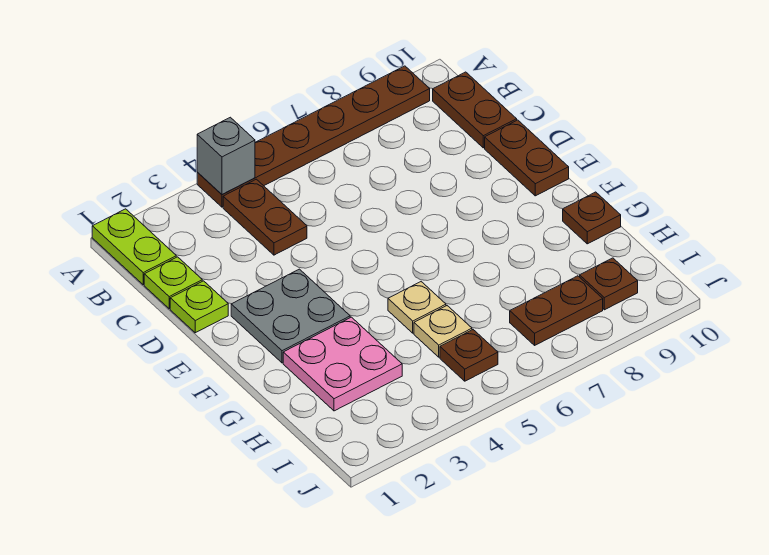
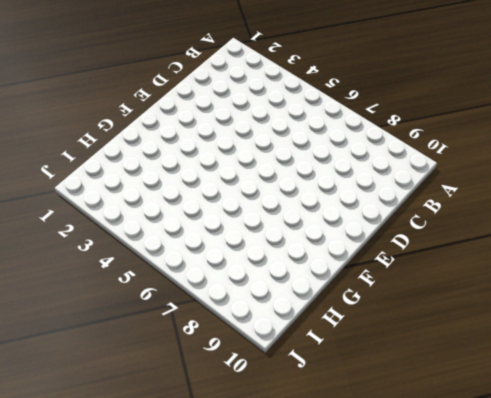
none -> lime plate A1:B1 level 1
none -> brown plate A4:A9 level 1
none -> brown plate B4:C4 level 1

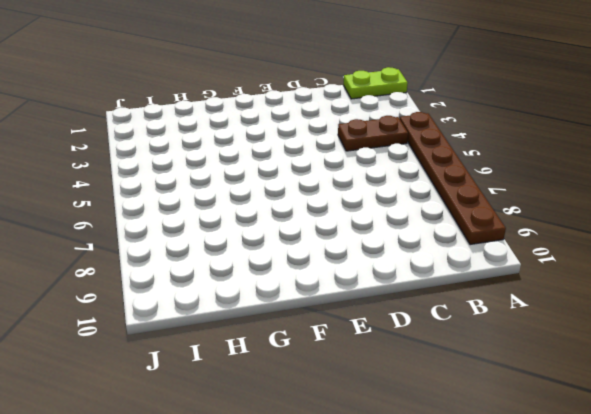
none -> brown plate B10:C10 level 1
none -> lime plate C1 level 1
none -> lime plate D1 level 1

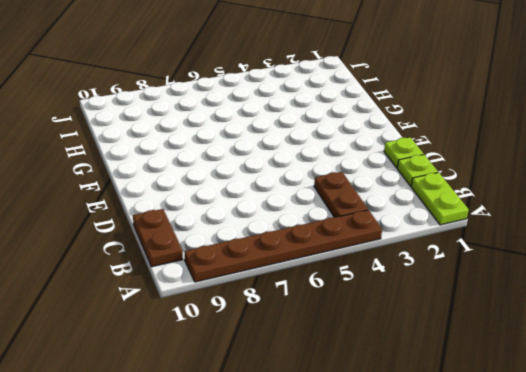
none -> brown plate D10:E10 level 1
none -> grey plate E2:F3 level 1
none -> pink plate G2:H3 level 1

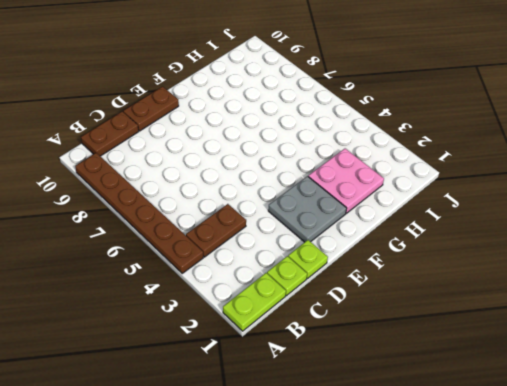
none -> tan plate G5 level 1
none -> brown plate G10 level 1
none -> tan plate H5 level 1

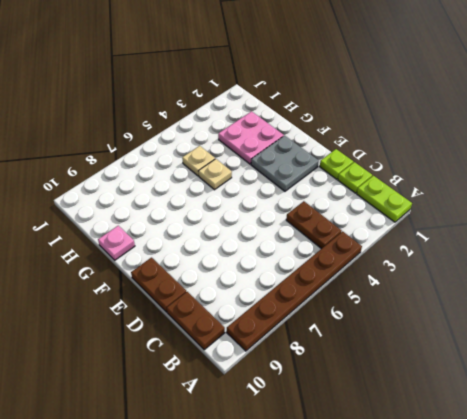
pink plate G10 level 1 -> brown plate G10 level 1
none -> brown plate I5 level 1
none -> brown plate I7:I8 level 1
none -> brown plate I9 level 1

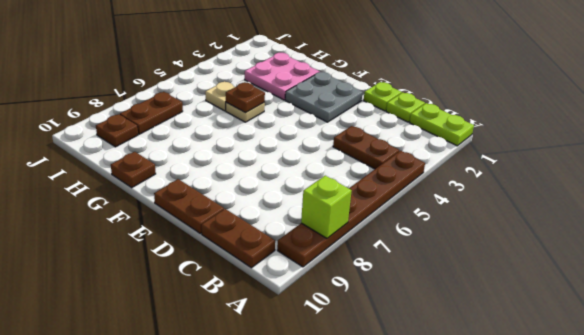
lime brick A8 level 2 -> none
brown plate G5 level 2 -> brown plate I5 level 1
none -> grey brick A4 level 2

